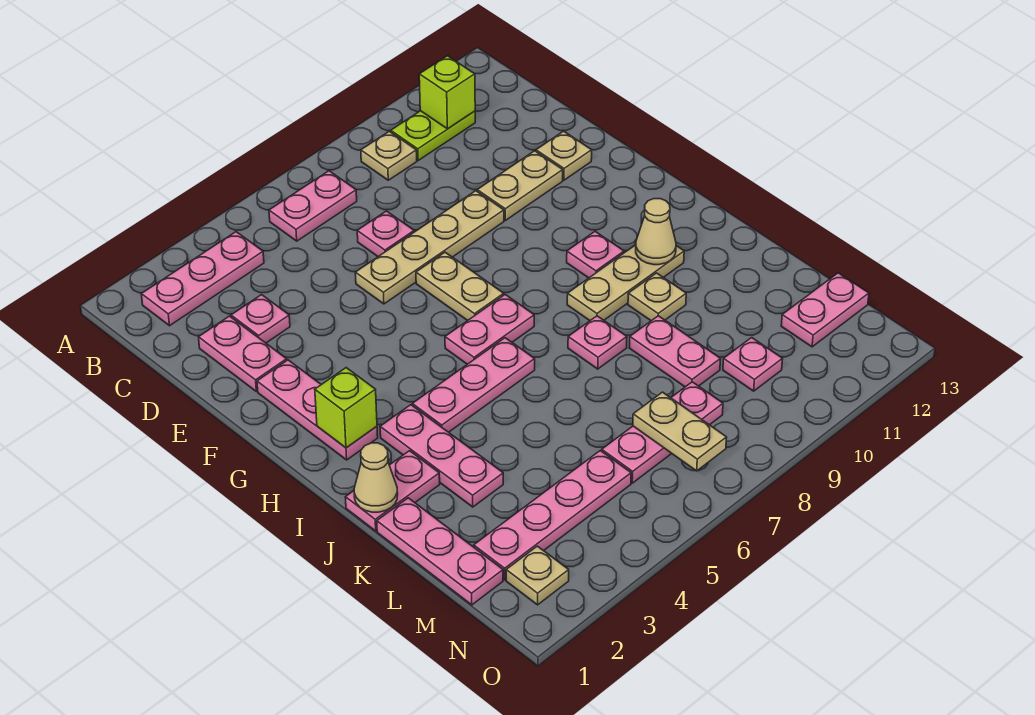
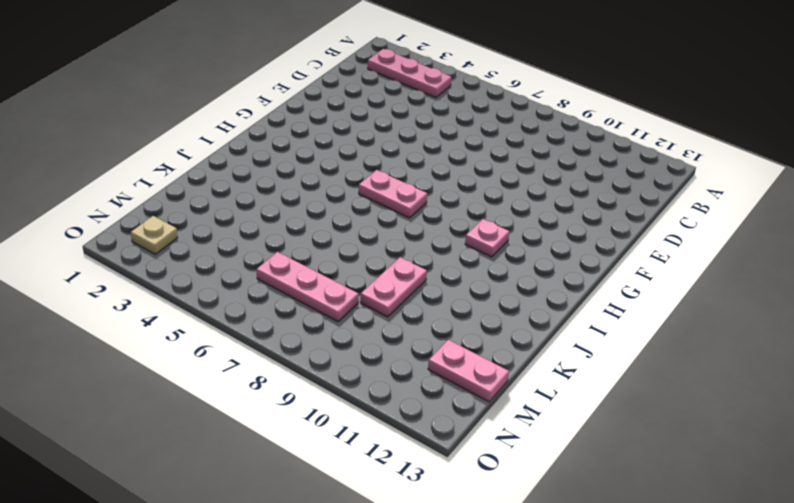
none -> pink plate B6:B7 level 1
none -> tan plate B9 level 1
none -> lime plate B10:B11 level 1
none -> pink plate D2:E2 level 1

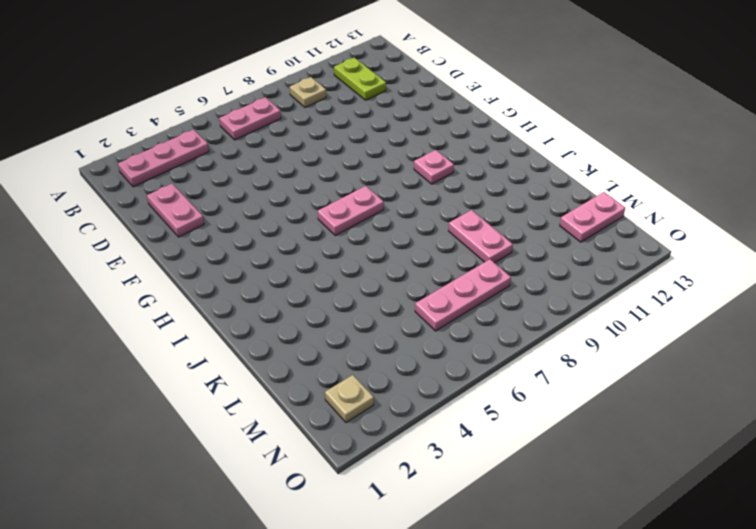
lime plate B11:C11 level 1 -> lime plate B10:B11 level 1
none -> pink plate D3 level 1
none -> pink plate D7 level 1
none -> tan plate E6:E9 level 1
none -> tan plate E10:E11 level 1

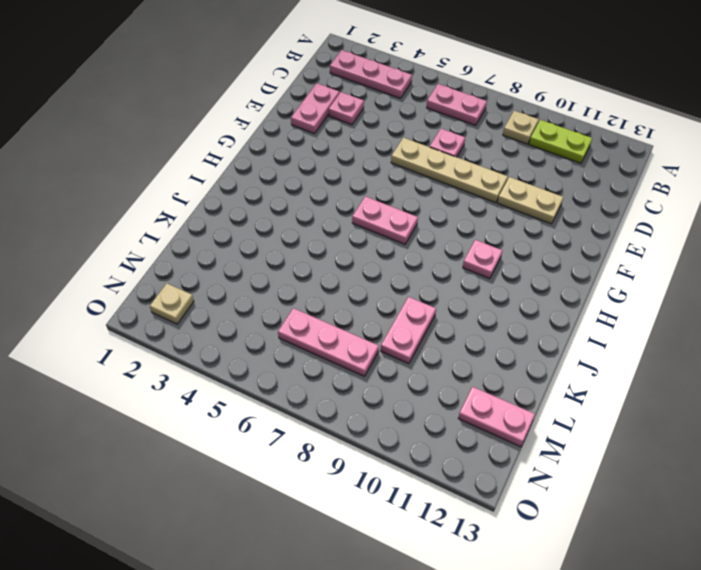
none -> tan plate E12 level 1
none -> pink plate F2:H2 level 1
none -> tan plate F7:G7 level 1
none -> pink plate I3:K3 level 1

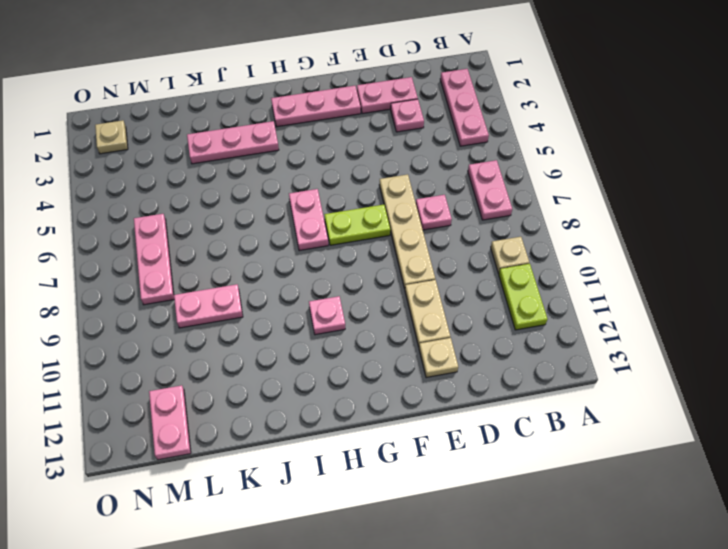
lime plate F7:G7 level 1 -> tan plate F7:G7 level 1
none -> pink plate I4:I6 level 1
none -> tan plate I9:I11 level 1
none -> pink plate J1:J2 level 1
none -> pink plate J8 level 1

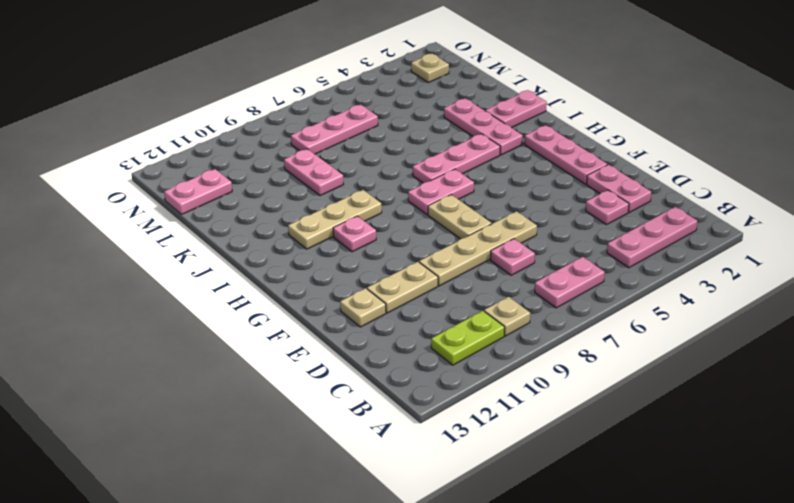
none -> pink plate J8 level 1
none -> tan plate J10 level 1
none -> pink plate K1:M1 level 1
none -> pink plate M2:M5 level 1

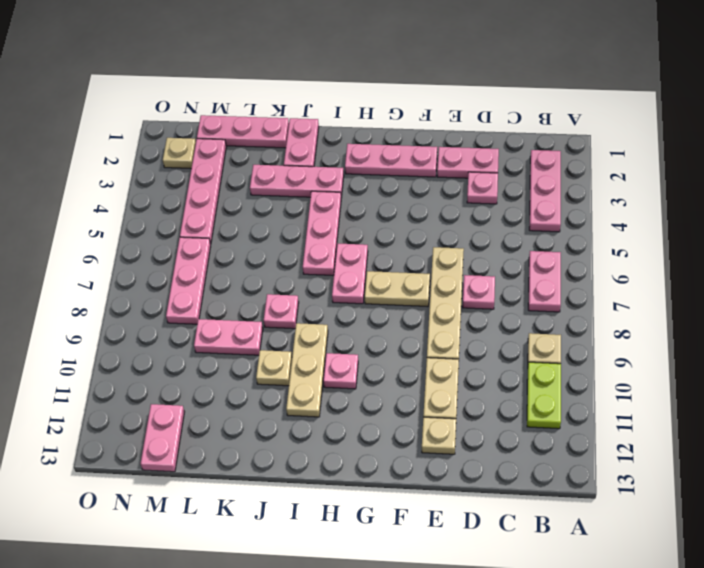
none -> pink plate M10 level 1
none -> lime brick B11 level 2
none -> lime brick H2 level 2
none -> tan cone I11 level 2

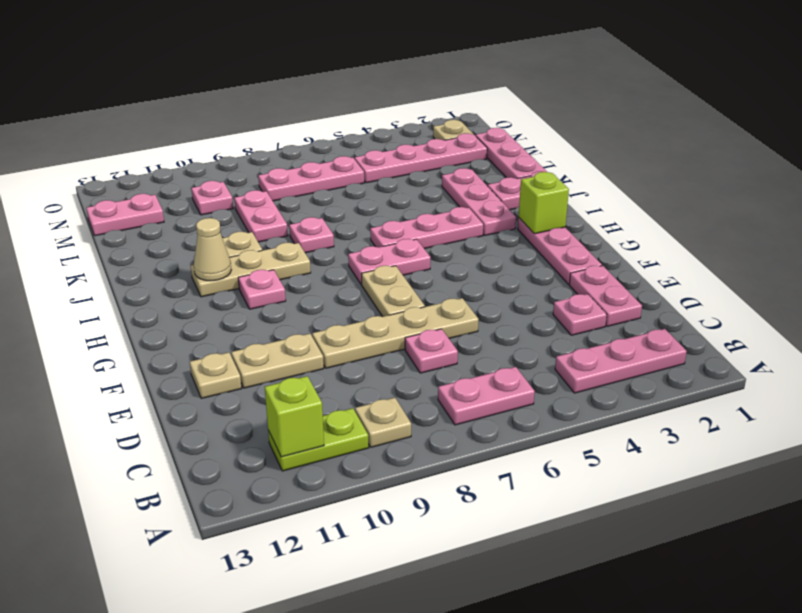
none -> tan cone J1 level 2
none -> tan plate M7:N7 level 2

